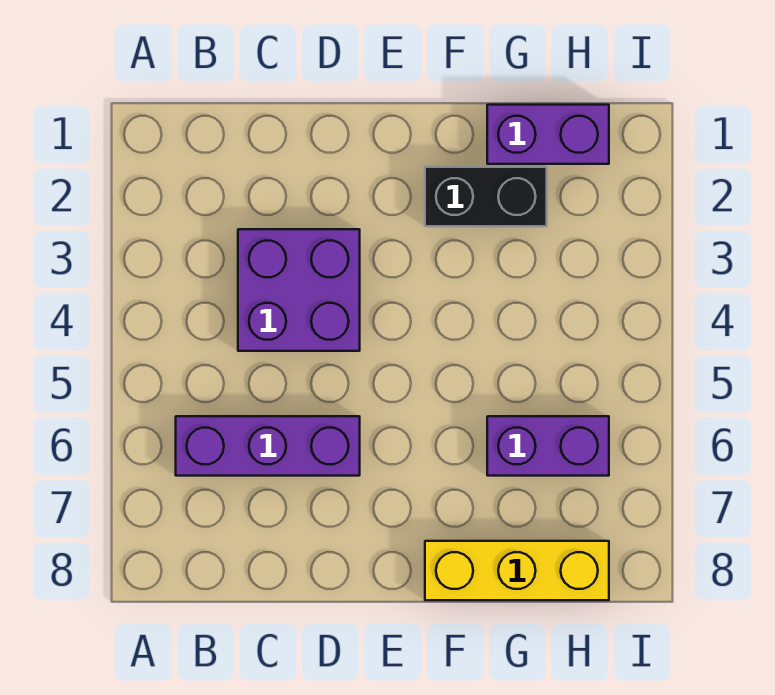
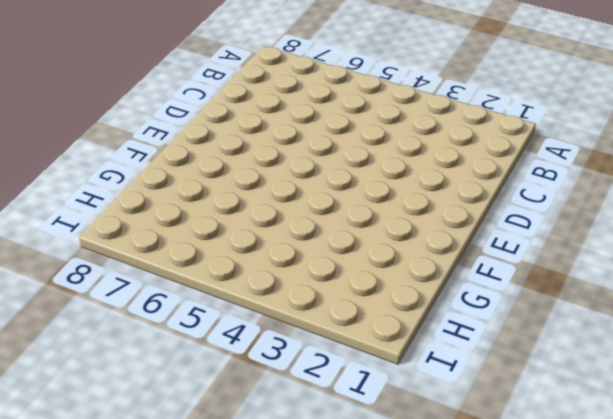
none -> purple brick B6:D6 level 1
none -> purple brick C3:D4 level 1

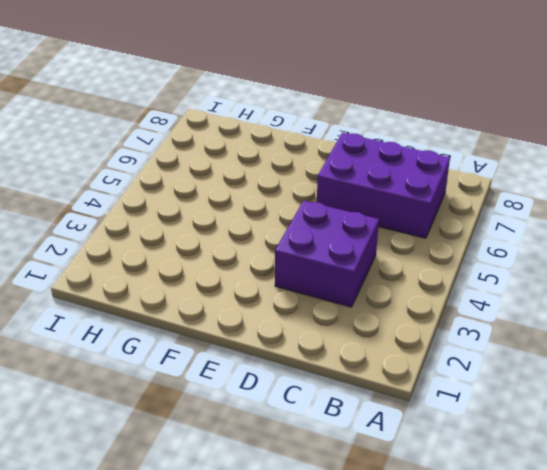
purple brick B6:D7 level 1 -> purple brick B6:D6 level 1
none -> black brick F2:G2 level 1
none -> yellow brick F8:H8 level 1

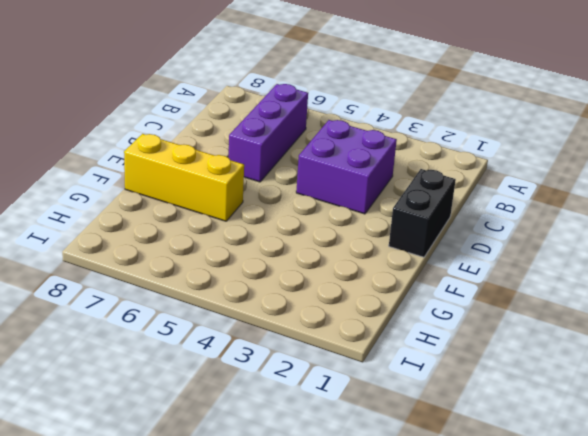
black brick D1:E1 level 1 -> black brick F2:G2 level 1
yellow brick F6:F8 level 1 -> yellow brick F8:H8 level 1
none -> purple brick G1:H1 level 1
none -> purple brick G6:H6 level 1

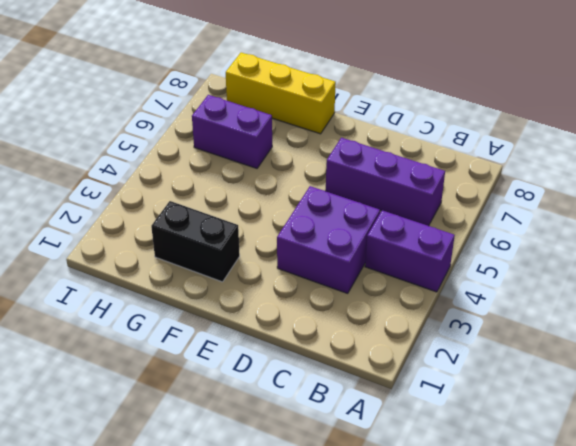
purple brick A4:B4 level 1 -> purple brick G1:H1 level 1

